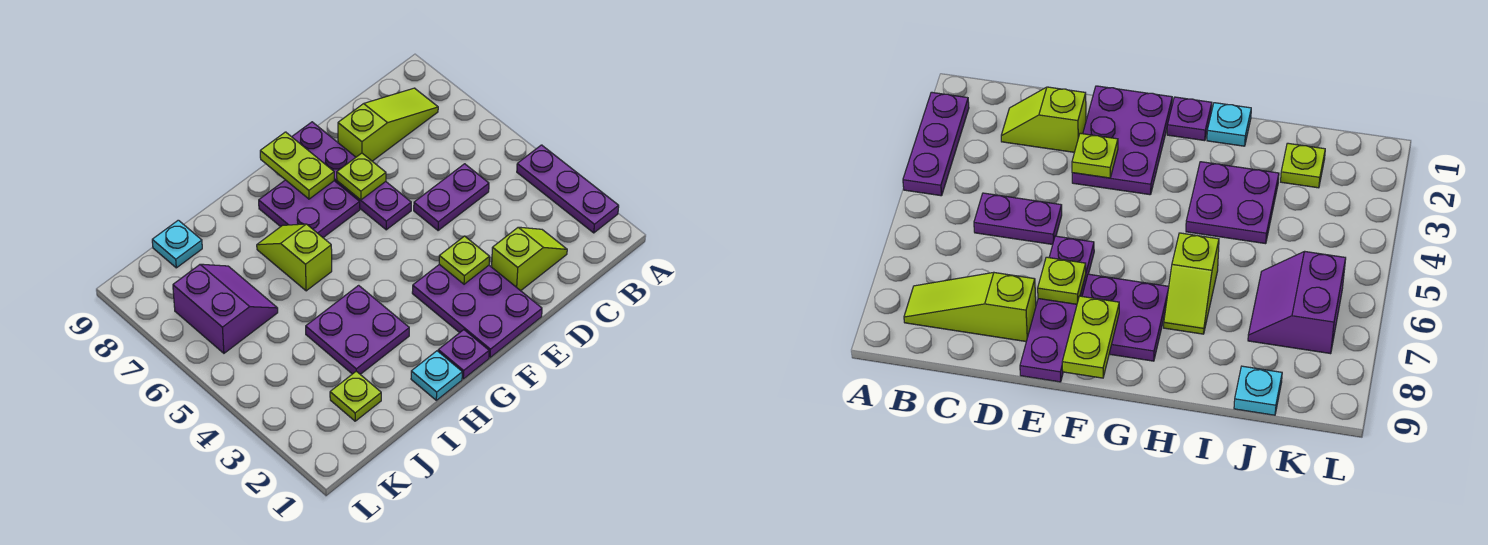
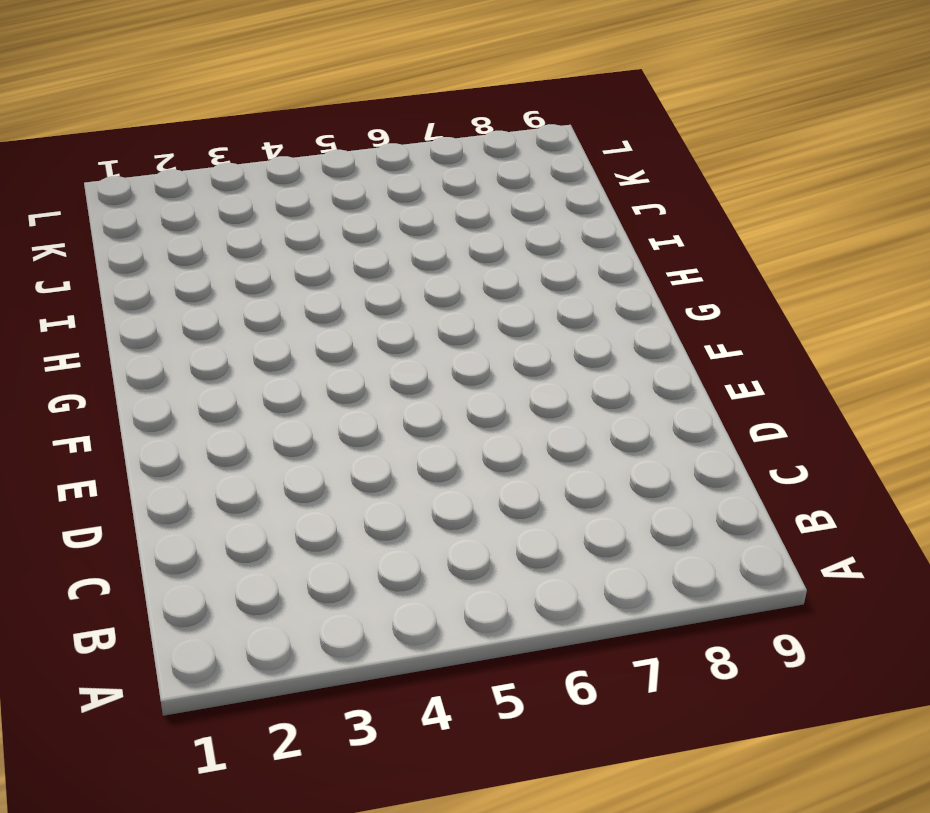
none -> purple plate A2:A4 level 1
none -> lime slope B8:D8 level 1 top D
none -> lime slope C2:D2 level 1 top D

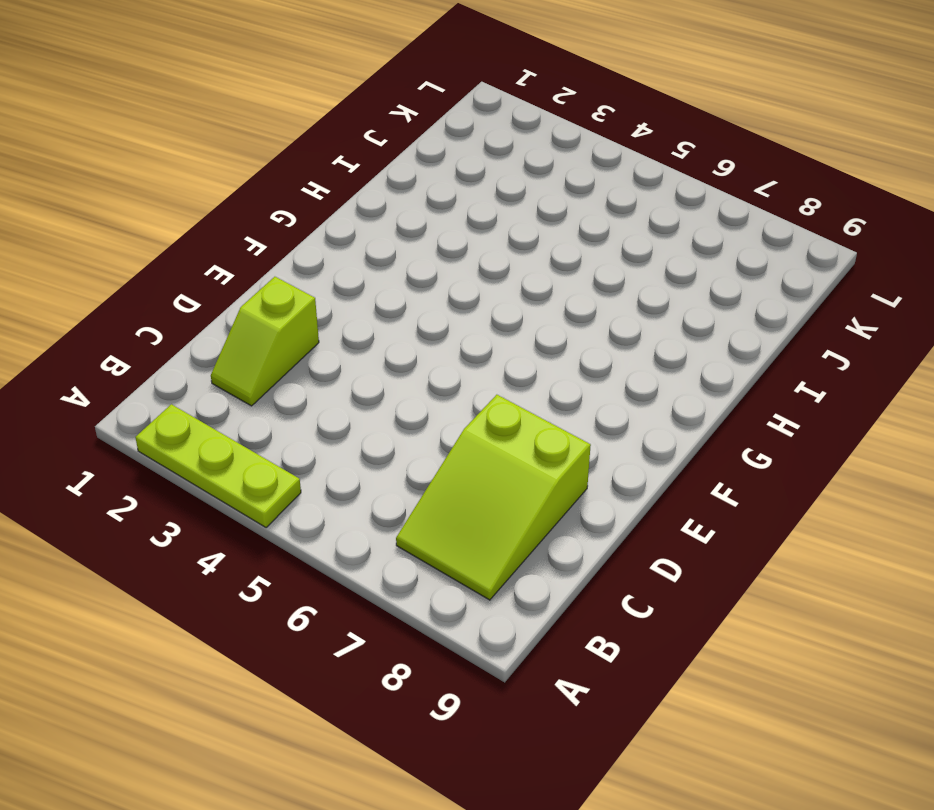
lime plate A2:A4 level 1 -> purple plate A2:A4 level 1
lime slope B7:D8 level 1 top D -> lime slope B8:D8 level 1 top D
none -> purple plate C5:D5 level 1
none -> purple plate E1:F3 level 1
none -> purple plate E6:E9 level 1

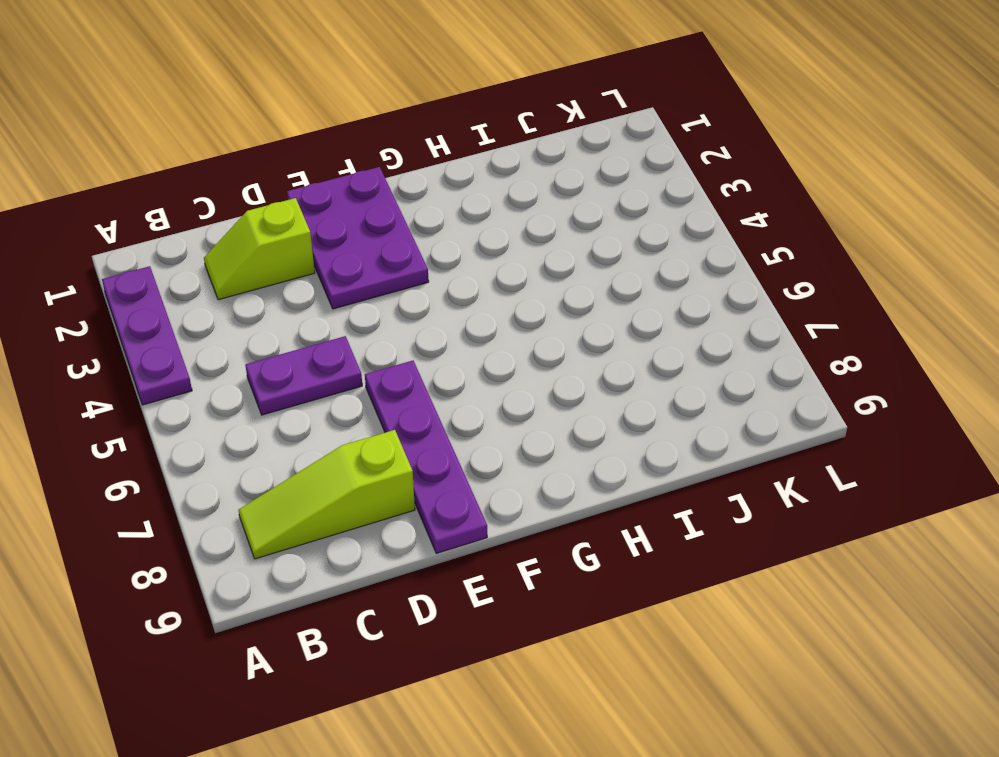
none -> purple plate F7:G8 level 1
none -> purple plate G1 level 1
none -> cyan plate H1 level 1

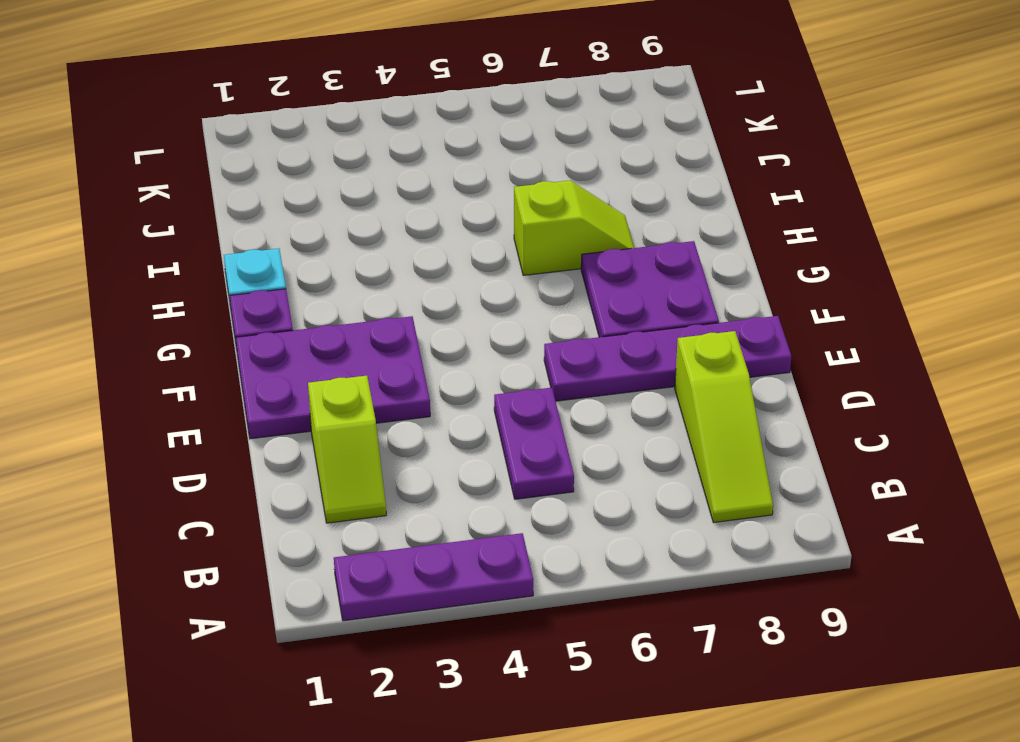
none -> purple plate H3:I4 level 1
none -> lime plate J2 level 1
none -> purple slope J6:K7 level 1 top K

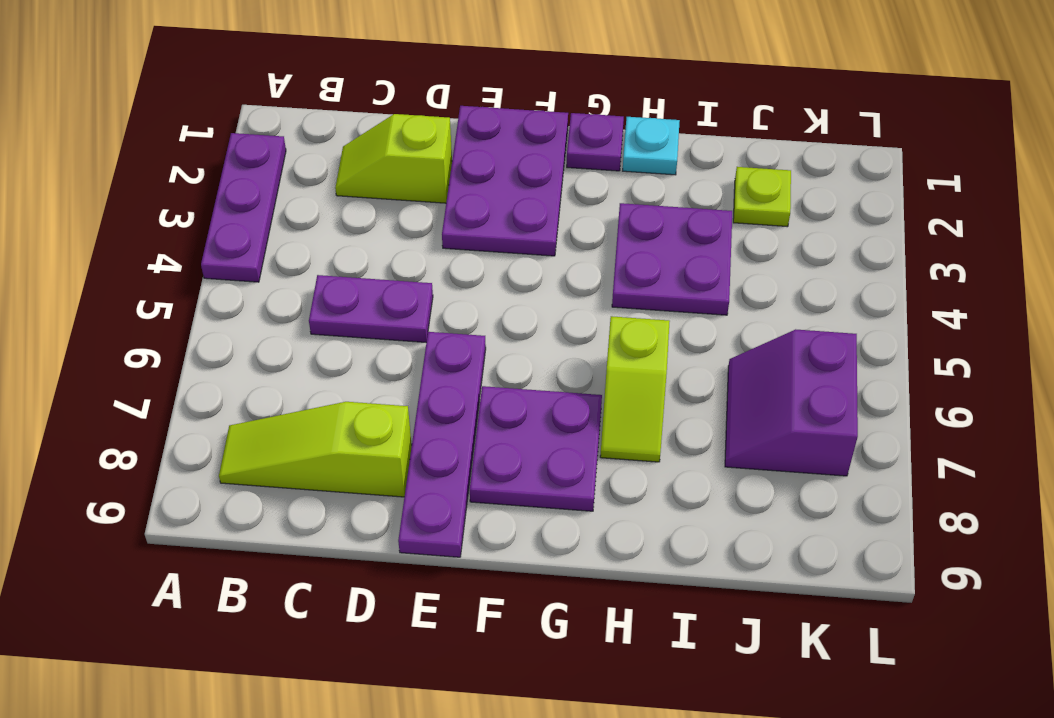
none -> cyan plate J9 level 1
none -> lime plate E3 level 2
none -> lime plate E7 level 2

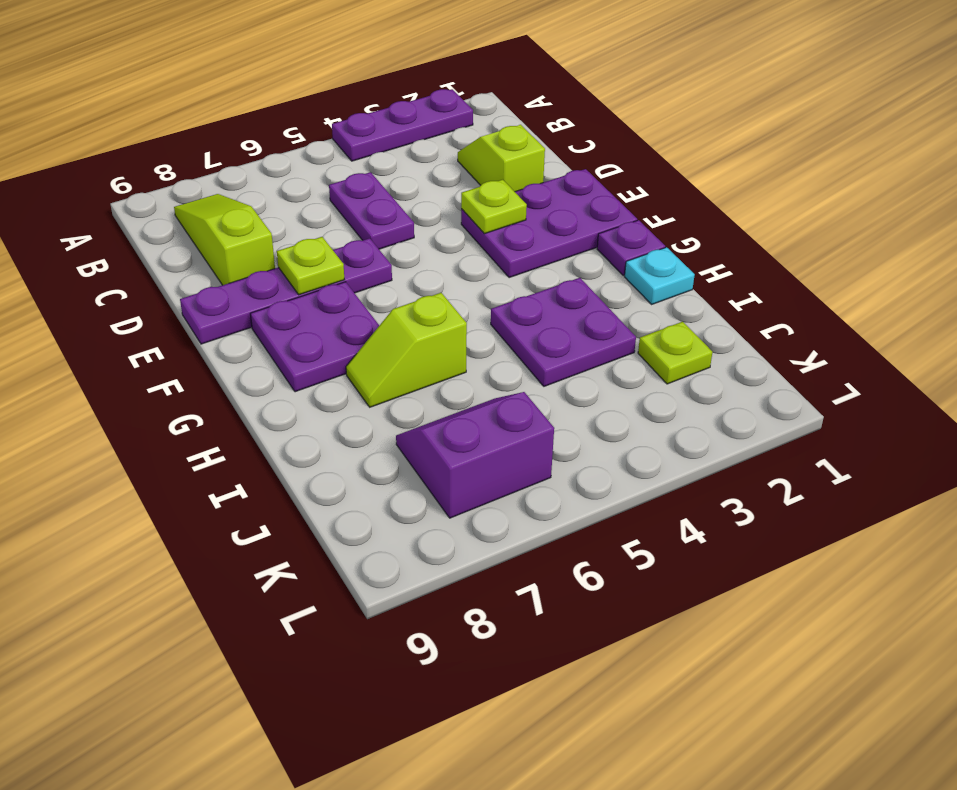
none -> cyan plate J9 level 1
none -> lime plate F8:F9 level 2

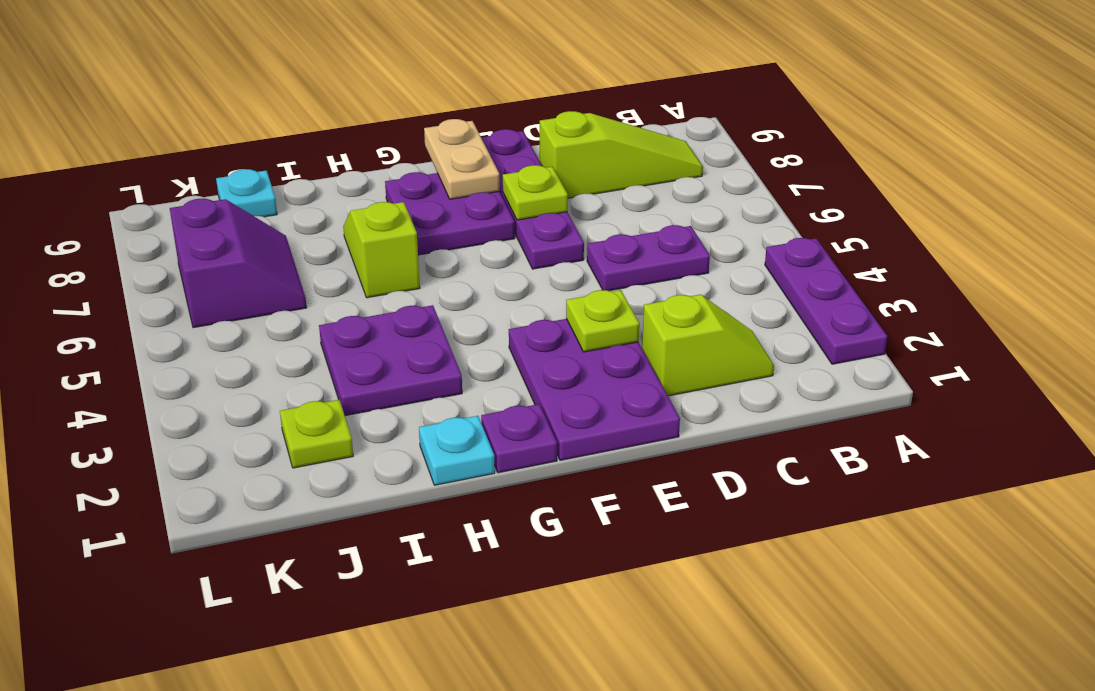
tan plate F8:F9 level 2 -> lime plate F8:F9 level 2

